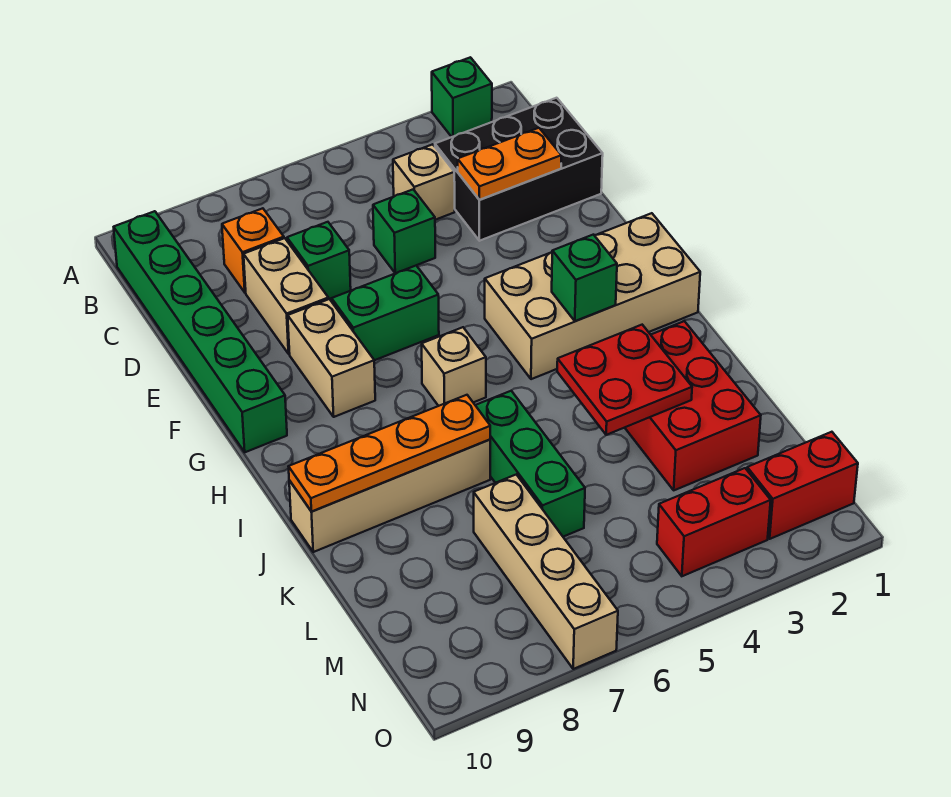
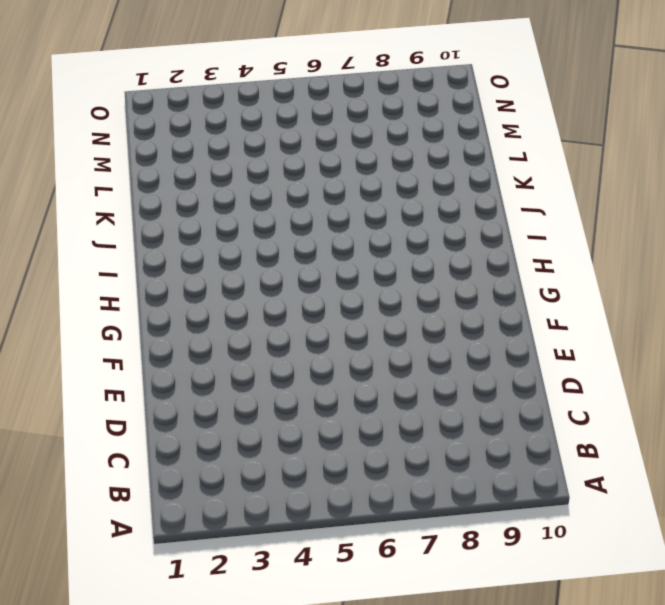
none -> green brick A2 level 1
none -> green brick B10:G10 level 1
none -> black brick C1:D3 level 1

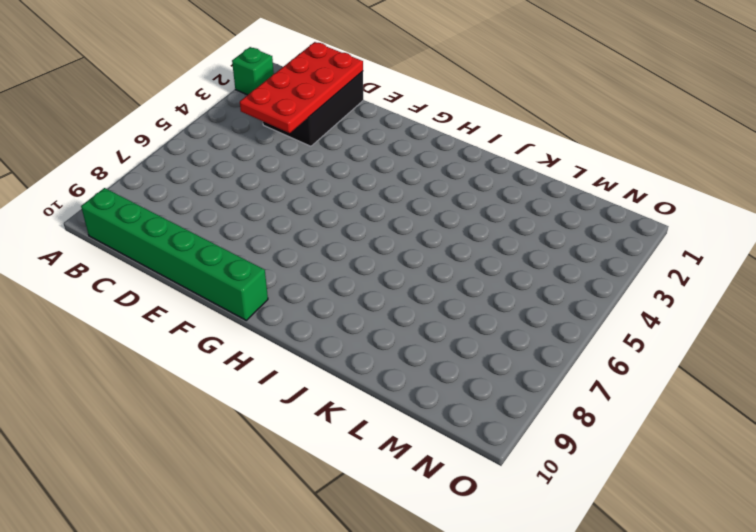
red plate C1:D4 level 2 -> orange plate D2:D3 level 2
none -> tan brick C4 level 1
none -> orange brick C8 level 1
none -> green brick D5 level 1

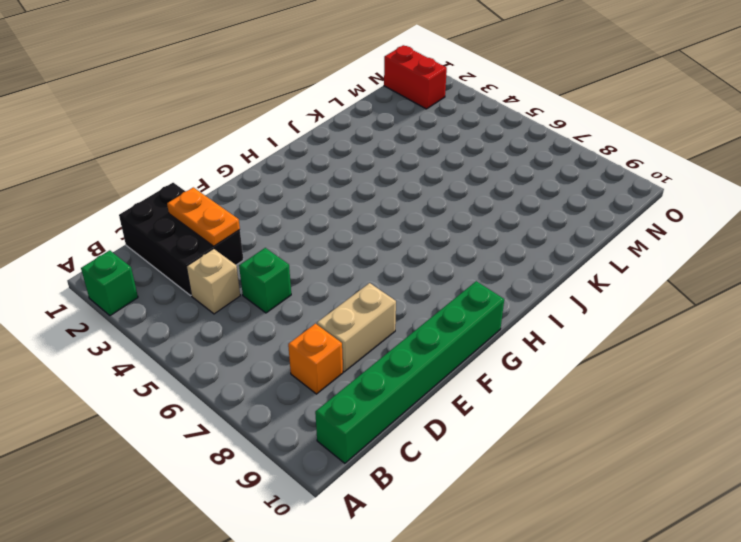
none -> green brick D7 level 1
none -> green brick F6:F7 level 1
none -> tan brick F8:G8 level 1

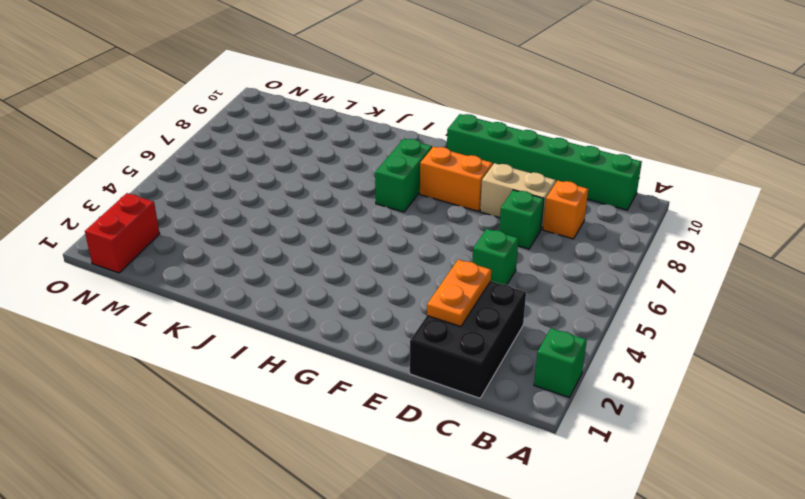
orange brick F8:G8 level 1 -> tan brick F8:G8 level 1
green brick H7:H8 level 1 -> green brick F6:F7 level 1
none -> tan brick C4 level 1
none -> tan brick G1:H4 level 1
none -> tan brick H6 level 1

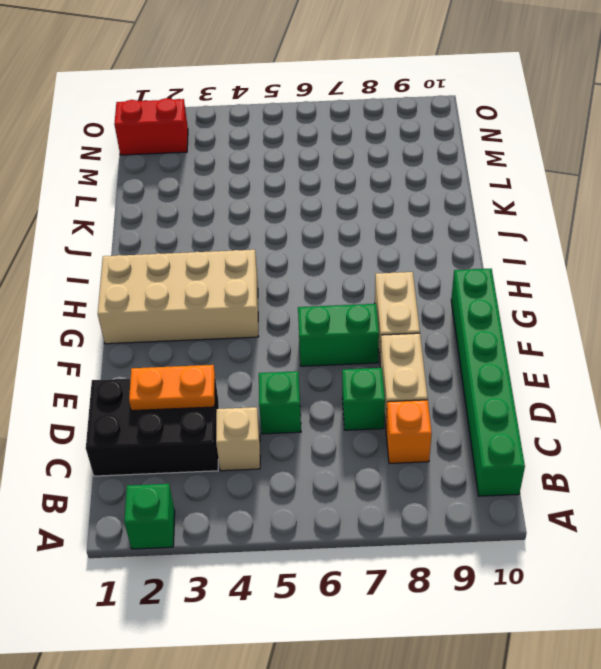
none -> tan brick H6 level 1
none -> red brick J2:L3 level 1
none -> green brick J6:L6 level 1

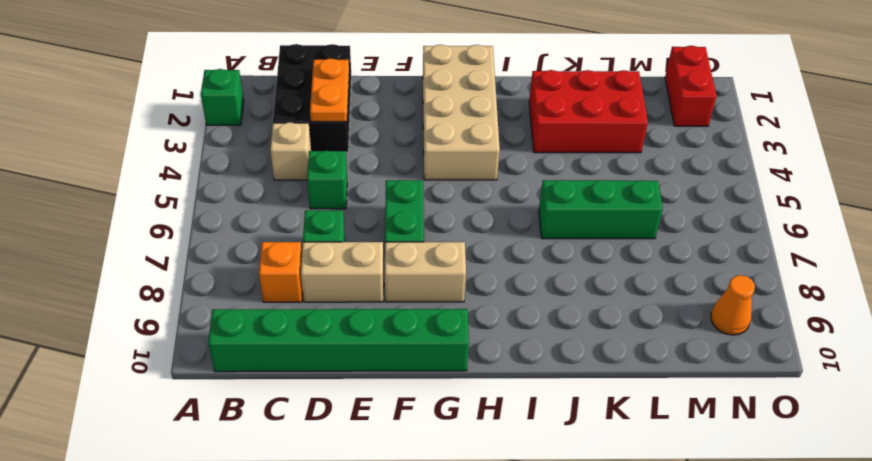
orange cone N9 level 1 -> none
none -> tan brick H6 level 1
none -> tan brick J7:J10 level 1
none -> tan brick L7:O7 level 1

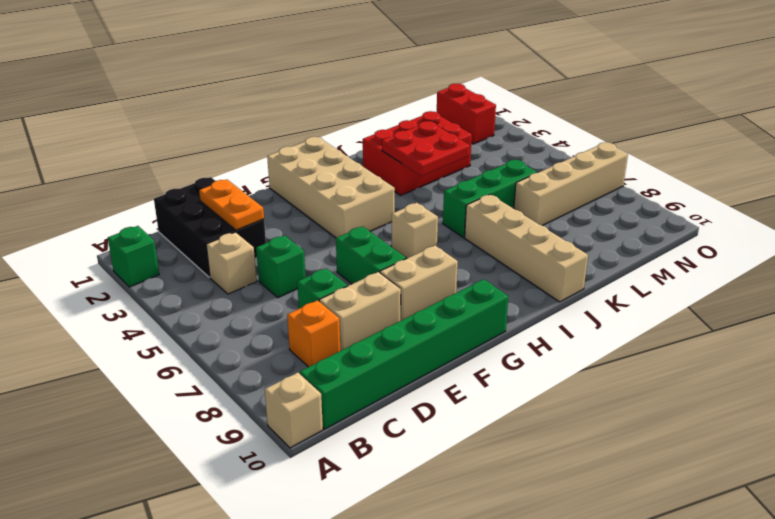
tan brick A10 level 1 -> none
none -> red brick N3:N4 level 1
none -> green brick H3 level 2
none -> orange plate J7:J10 level 2

